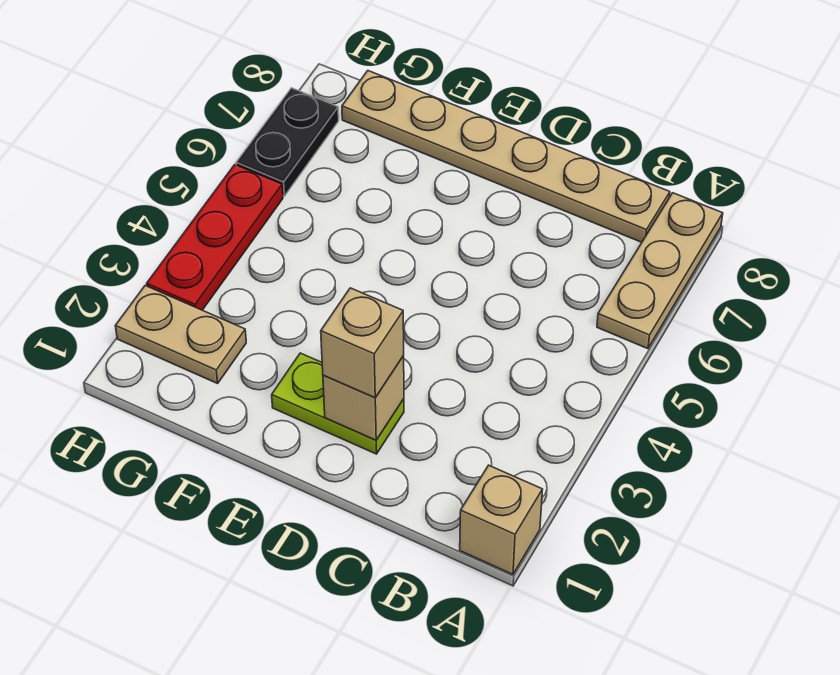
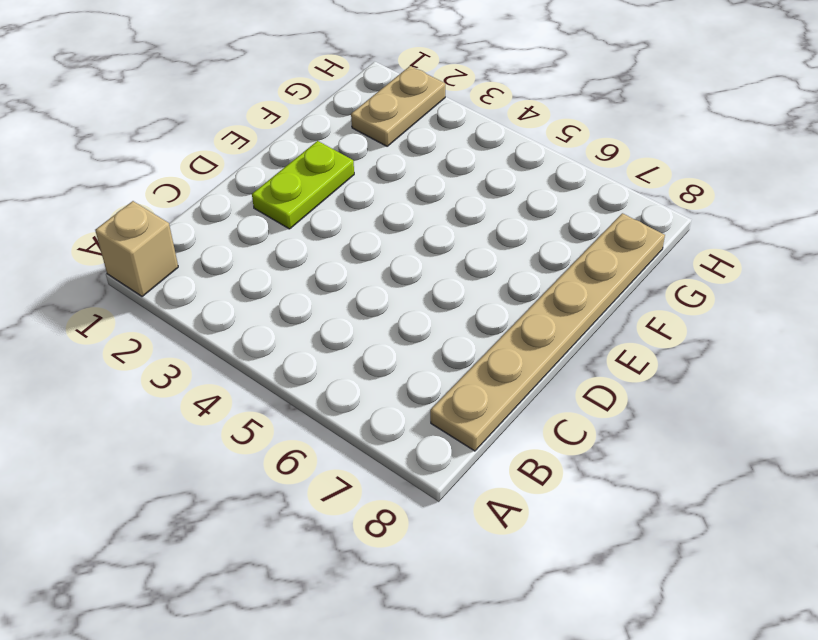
none -> tan plate A6:A8 level 1
none -> red plate H3:H5 level 1

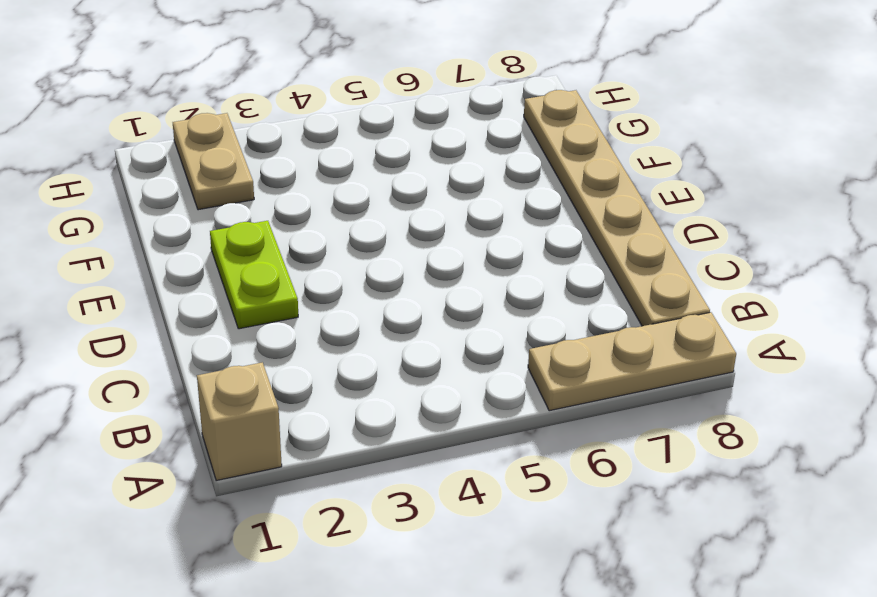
none -> red plate H3:H5 level 1
none -> black plate H6:H7 level 1

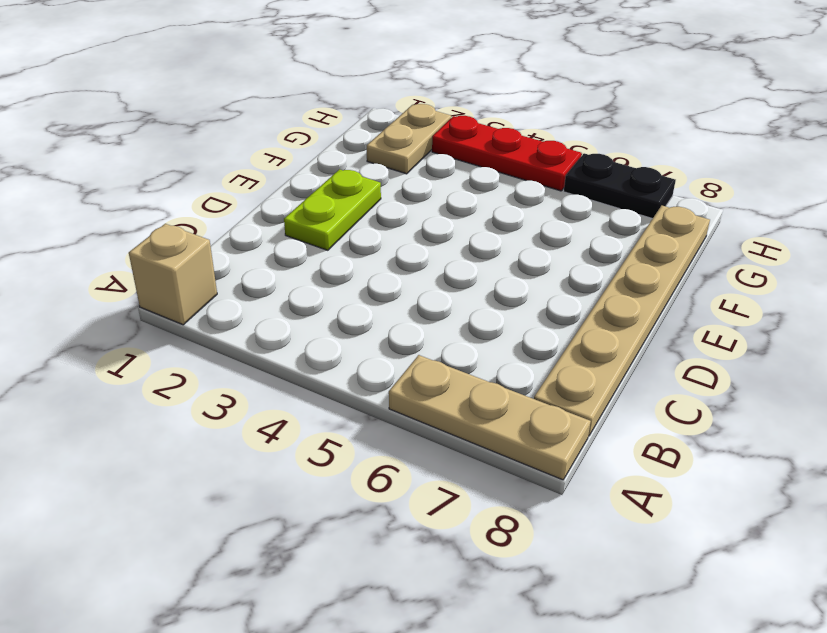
none -> tan brick D2 level 2
none -> tan brick D2 level 3

